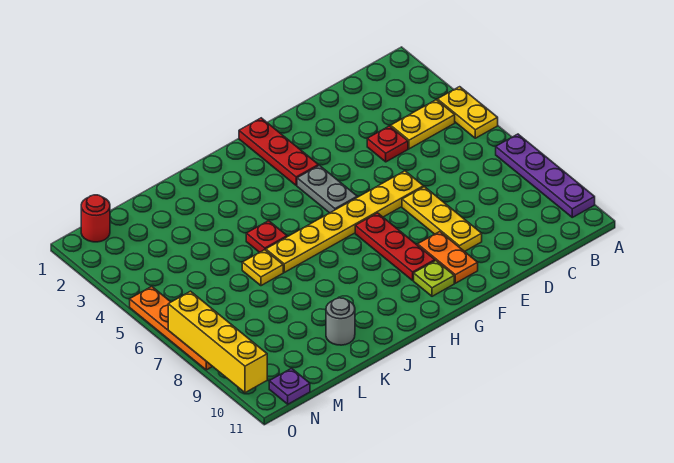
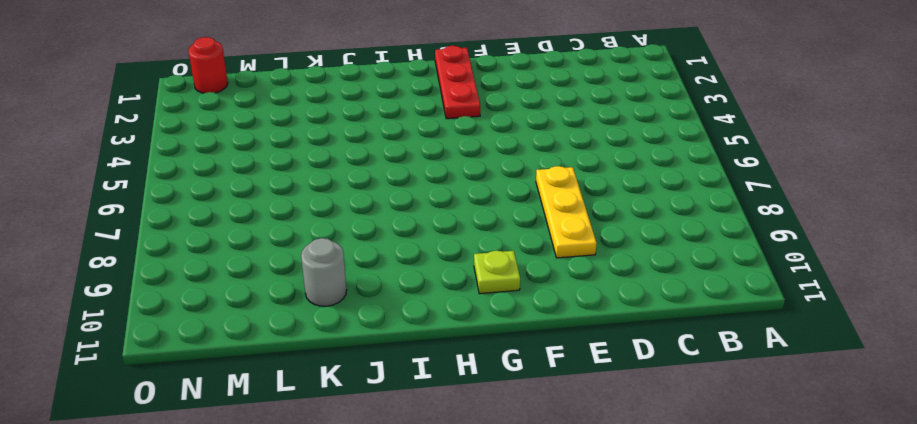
none -> yellow plate A4:A5 level 1
none -> purple plate A7:A10 level 1
none -> yellow plate B4:C4 level 1

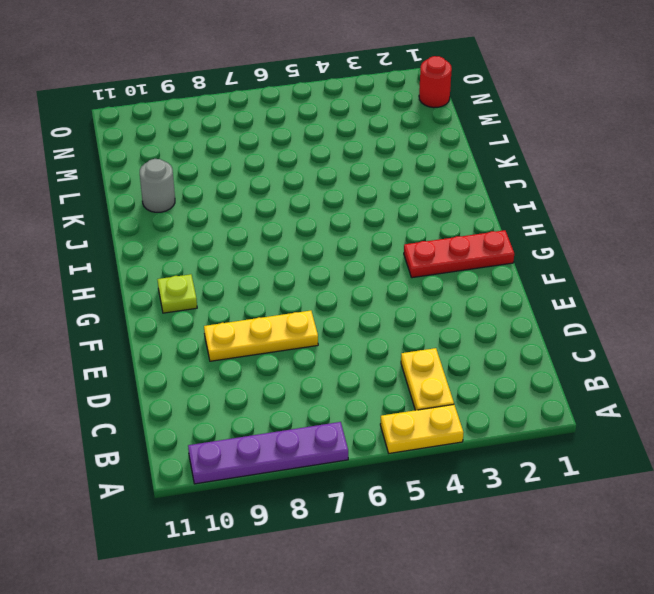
none -> red plate D4 level 1
none -> yellow plate E6:J6 level 1
none -> orange plate F9:F10 level 1

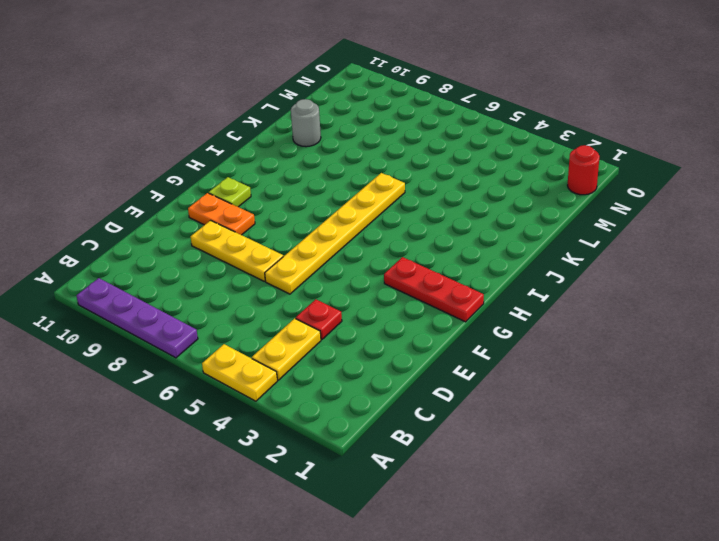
none -> grey plate G4:G5 level 1
none -> red plate G7:G9 level 1
none -> red plate J5 level 1

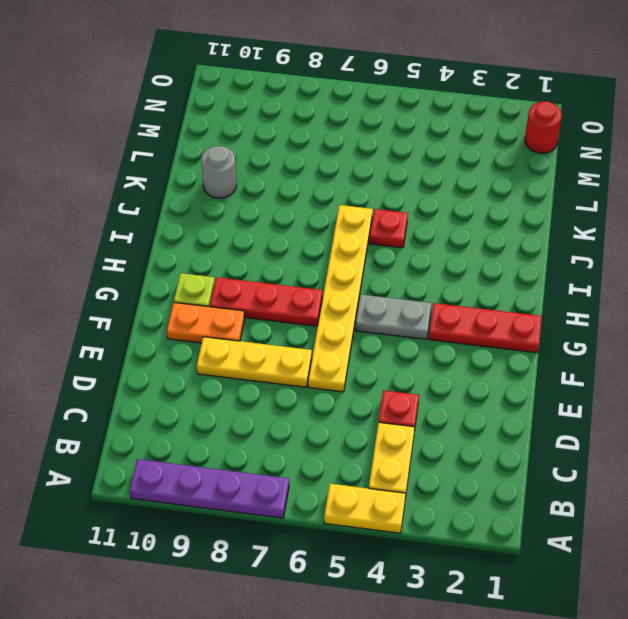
none -> yellow plate K6 level 1
none -> purple plate N11 level 1
none -> orange plate O5:O8 level 1

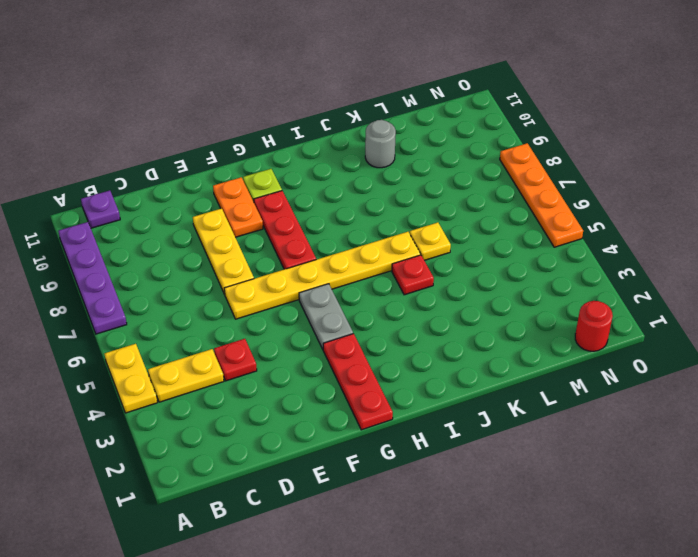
purple plate B11 level 1 -> purple plate N11 level 1
none -> yellow brick O7:O10 level 2

